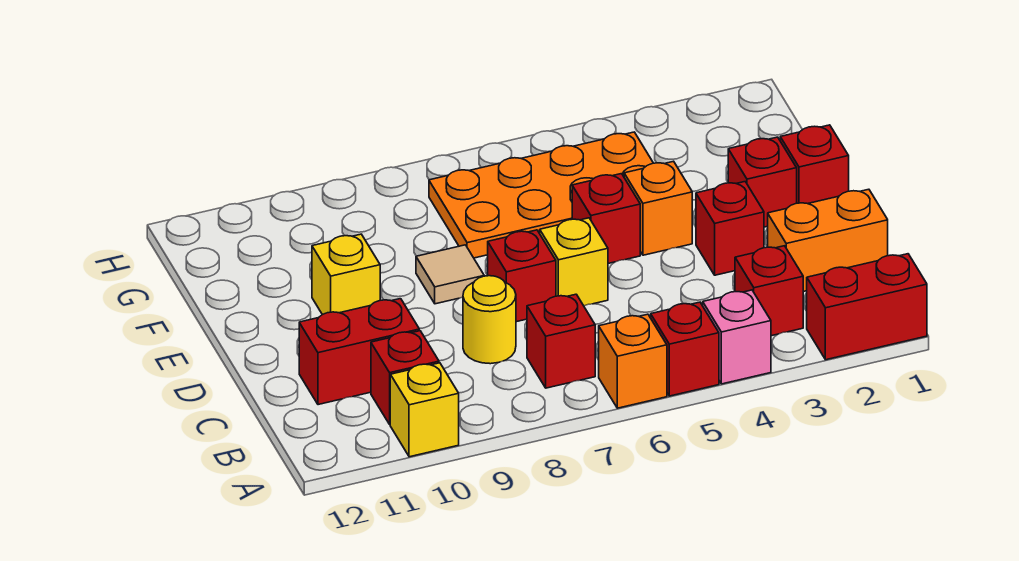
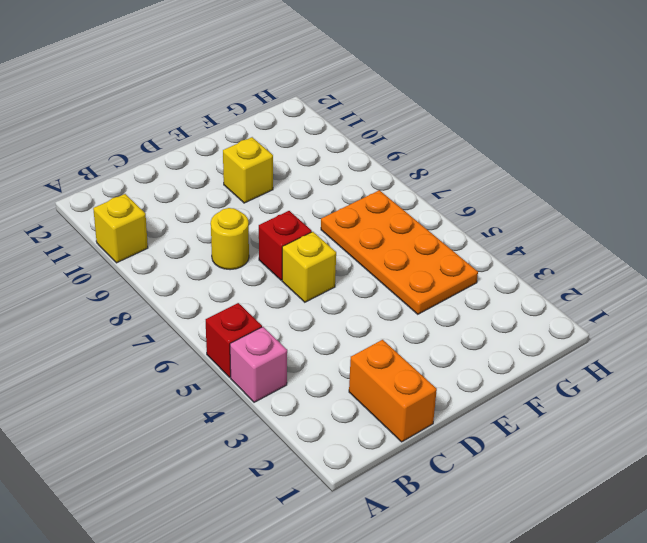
none -> red brick A1:A2 level 1
none -> orange brick A6 level 1
none -> red brick B3 level 1

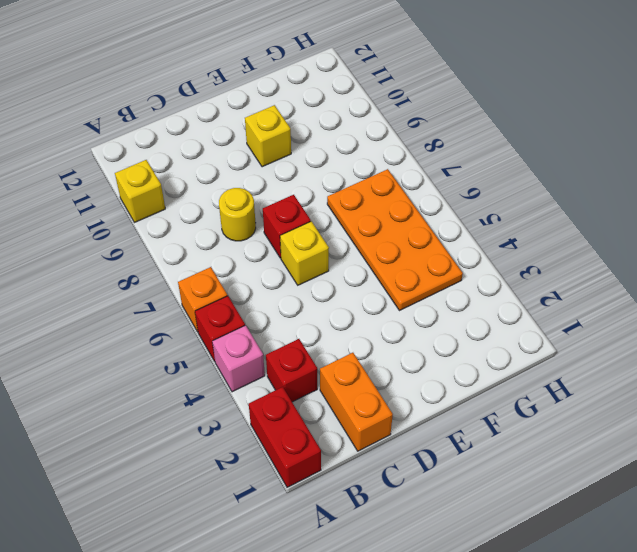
none -> red brick B7 level 1
none -> red brick B10 level 1
none -> red brick C10:C11 level 1

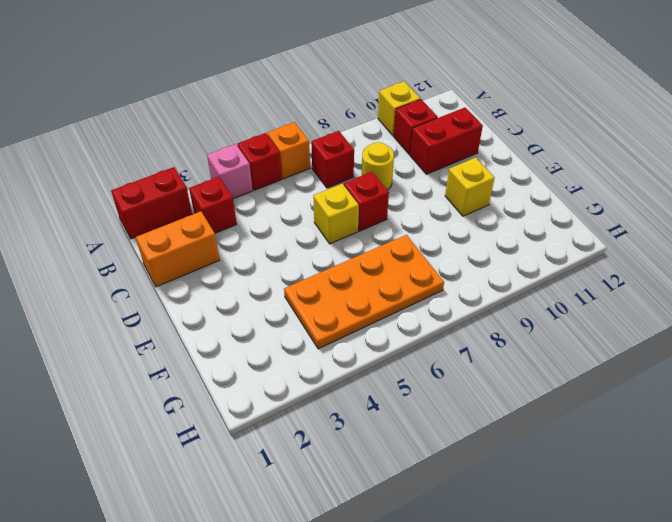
none -> red brick D3 level 1
none -> red brick E1 level 1
none -> red brick E2 level 1

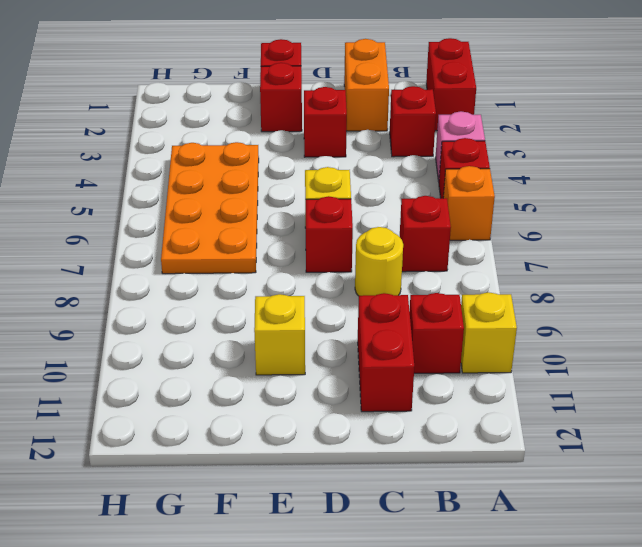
none -> orange brick E4 level 1
none -> red brick E5 level 1
none -> tan tile E8 level 1

